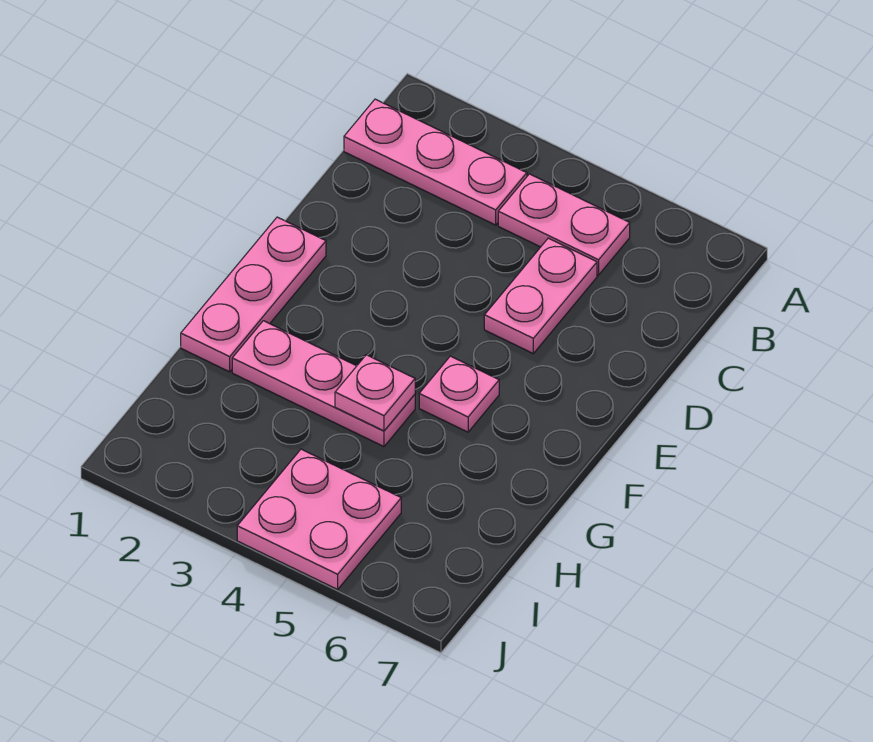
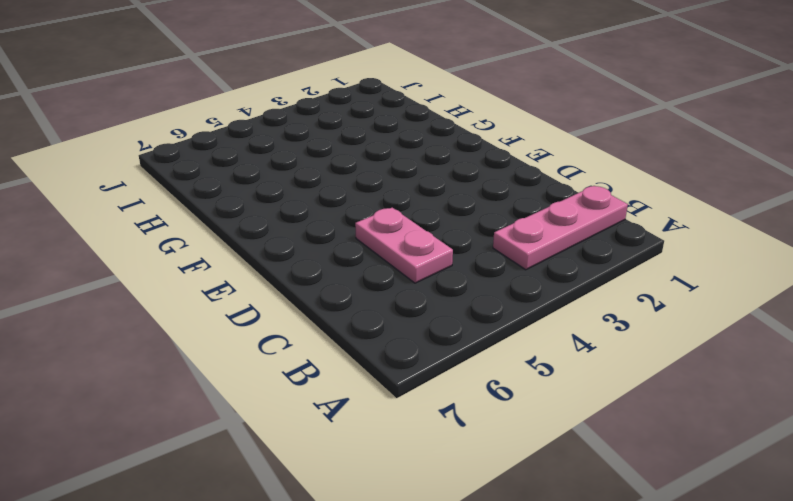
none -> pink plate B4:B5 level 1
none -> pink plate E1:G1 level 1

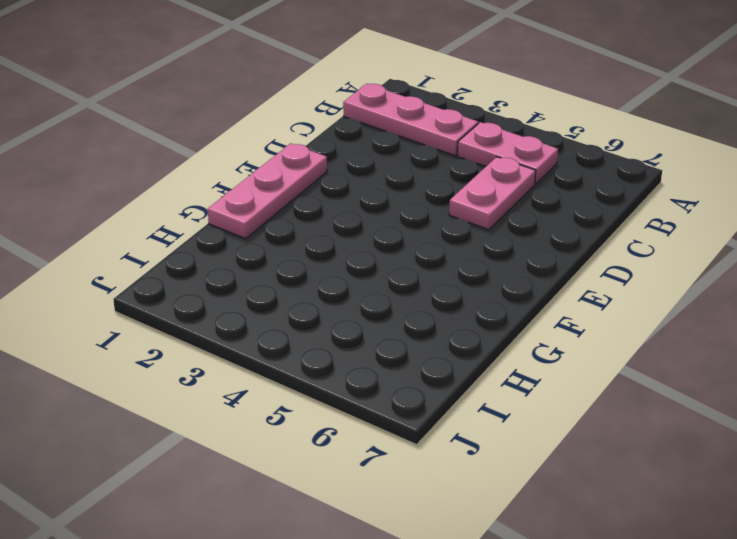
none -> pink plate F5 level 1
none -> pink plate G2:G4 level 1

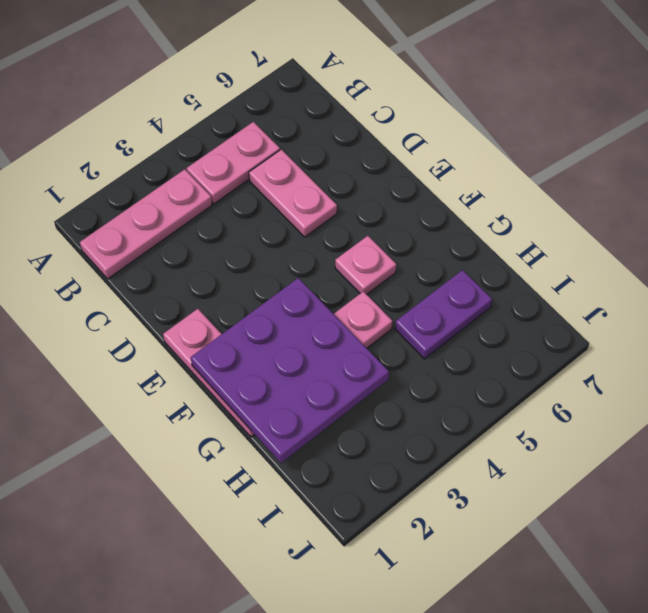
purple plate F1:H3 level 2 -> none
purple plate H5:H6 level 1 -> none
none -> pink plate I4:J5 level 1
none -> pink plate G4 level 2

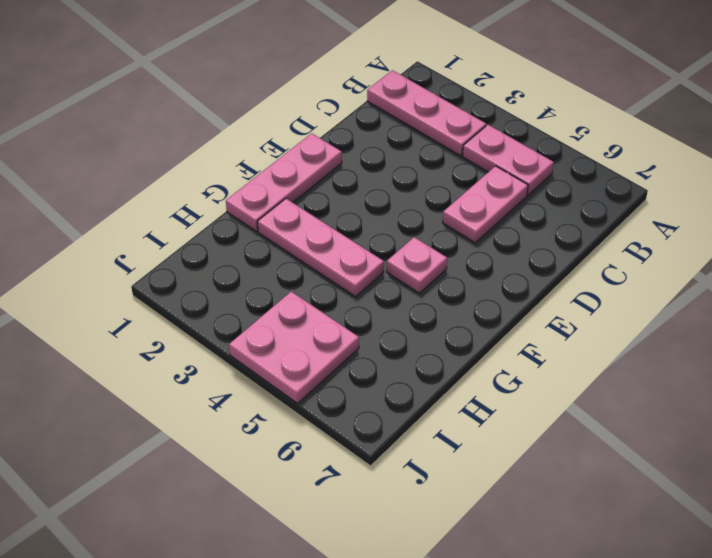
none -> pink plate G4 level 2

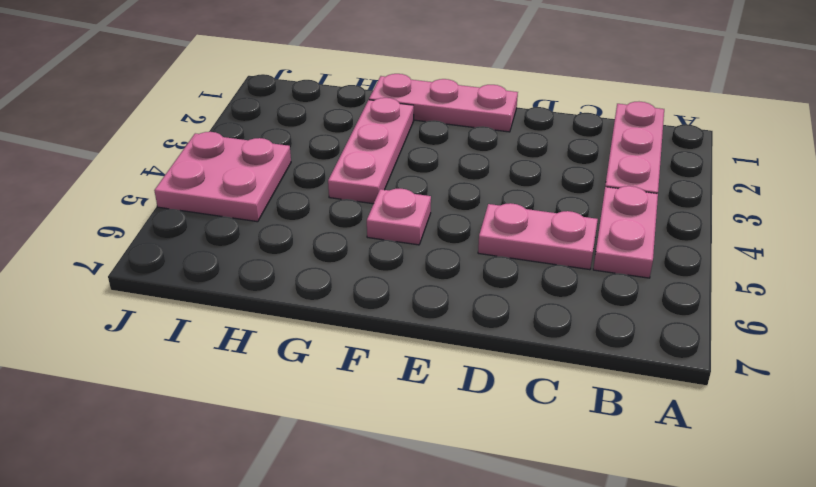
none -> pink plate G4 level 2

